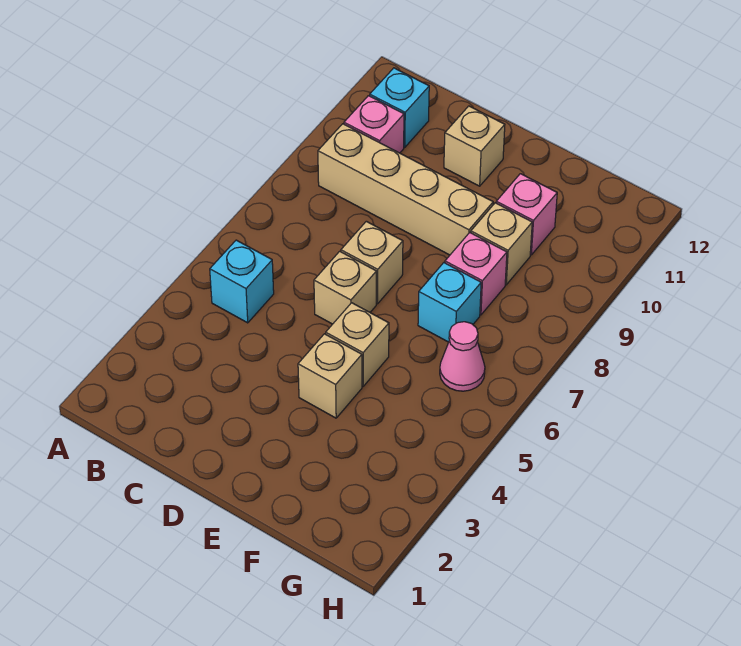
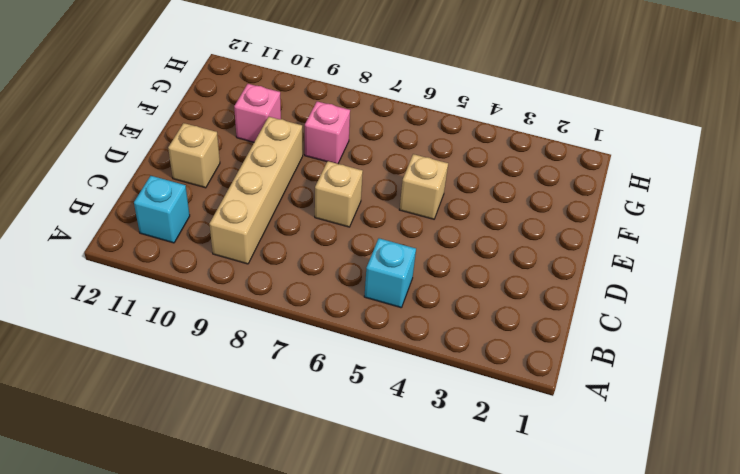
none -> pink brick B10 level 1
none -> tan brick D6 level 1
none -> tan brick E4 level 1

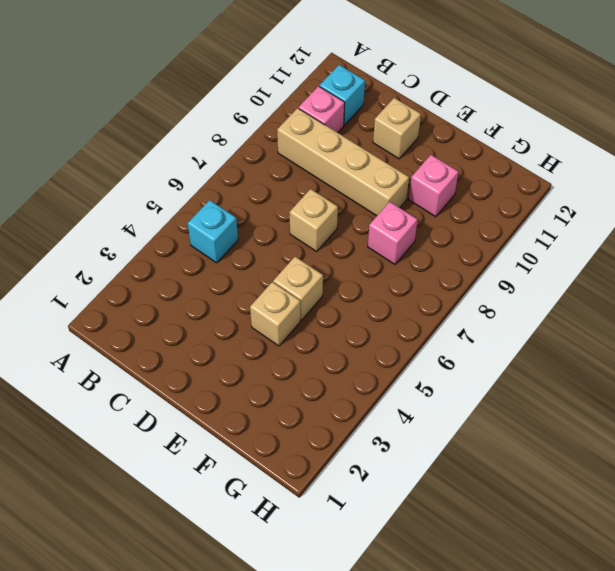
none -> tan brick D6 level 1
none -> cyan brick F7 level 1
none -> tan brick F9 level 1

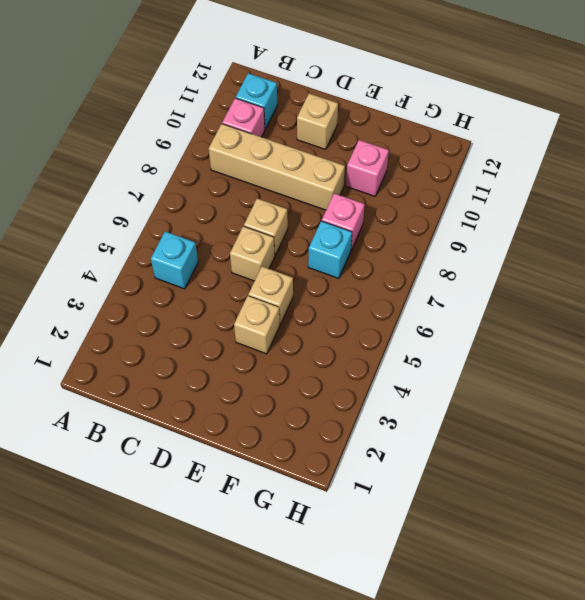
none -> tan brick F9 level 1
none -> pink cone G6 level 1

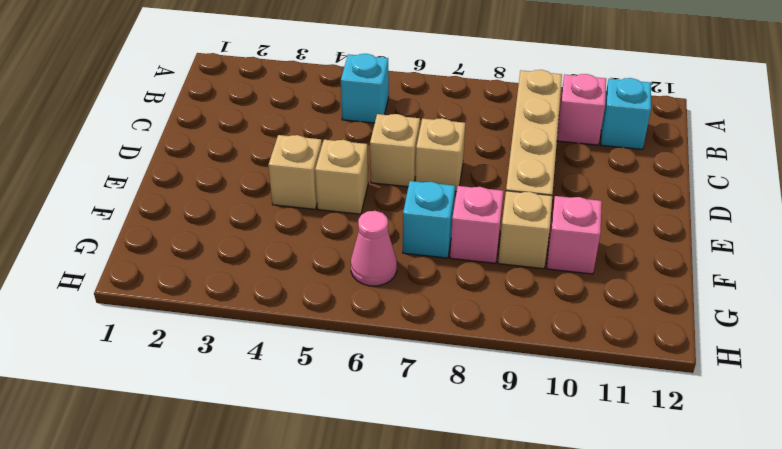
none -> tan brick D11 level 1

